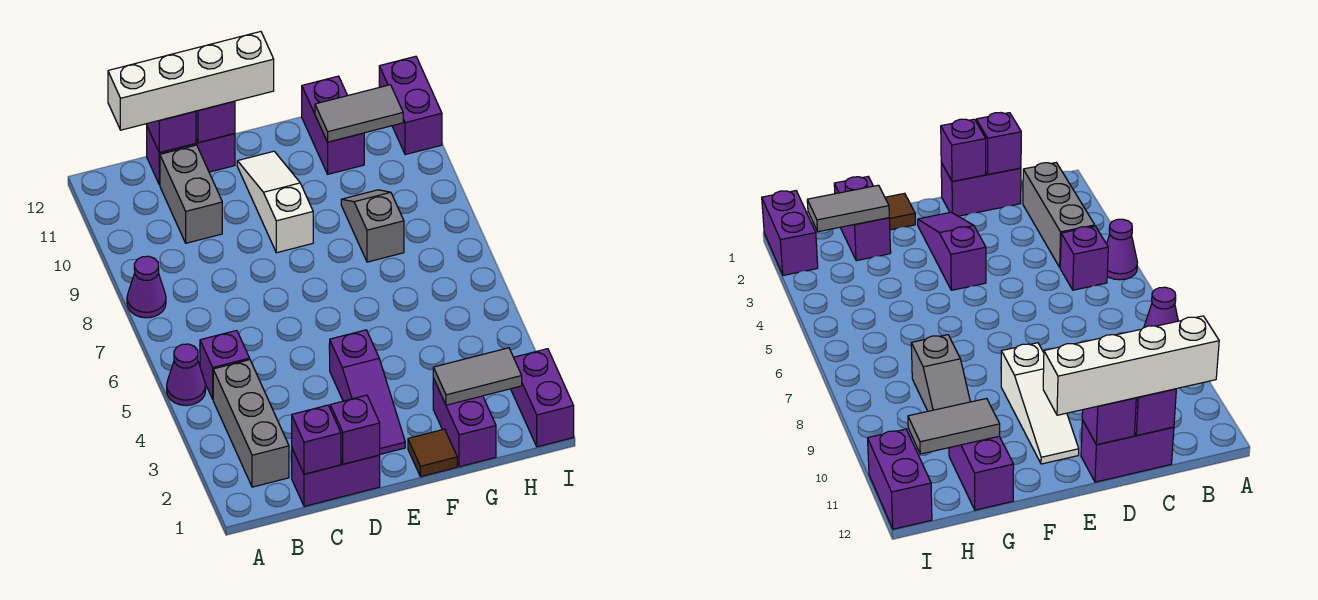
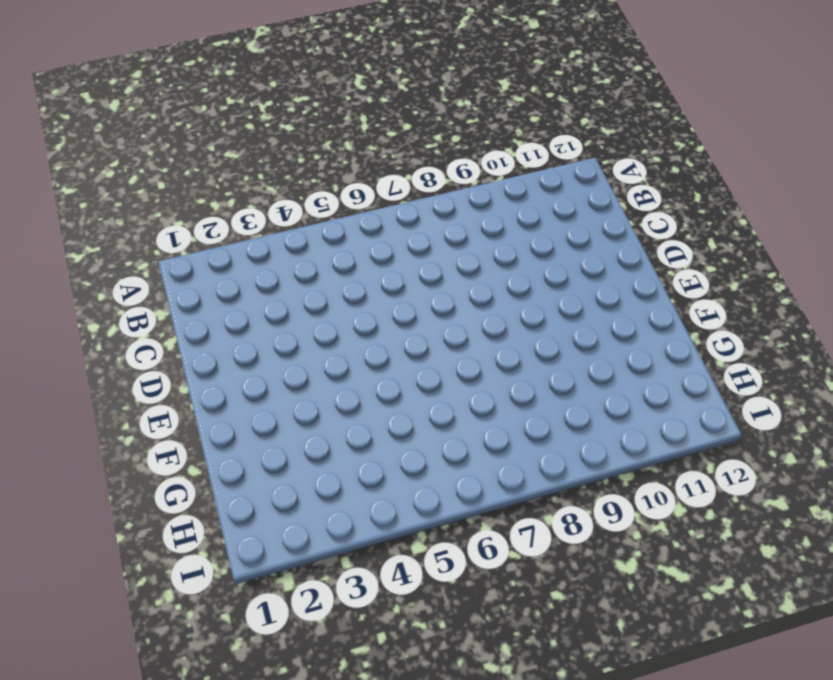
none -> purple cone A5 level 1
none -> purple cone A8 level 1
none -> grey brick B2:B4 level 1

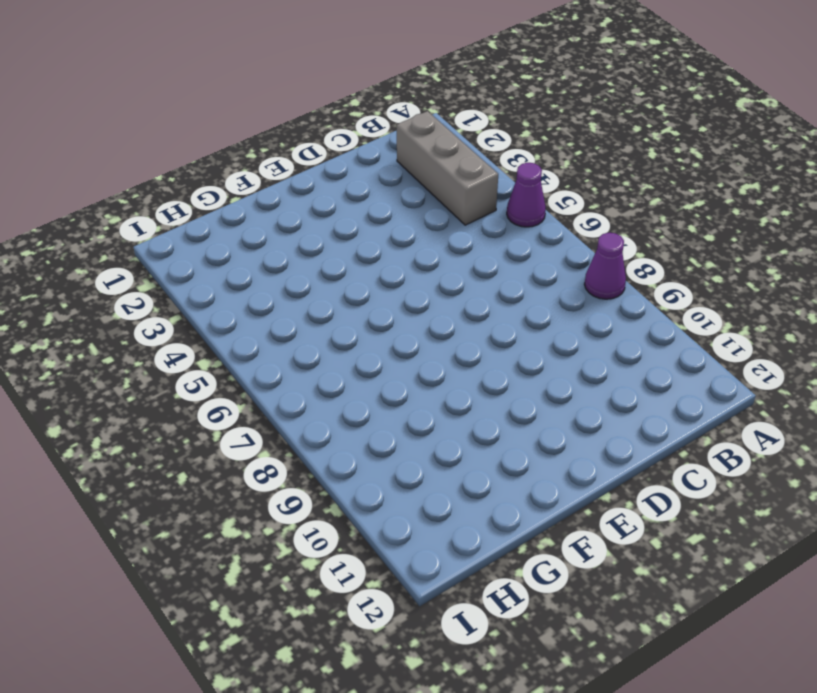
none -> purple brick B5 level 1
none -> purple brick C1:D1 level 1
none -> grey brick C10:C11 level 1

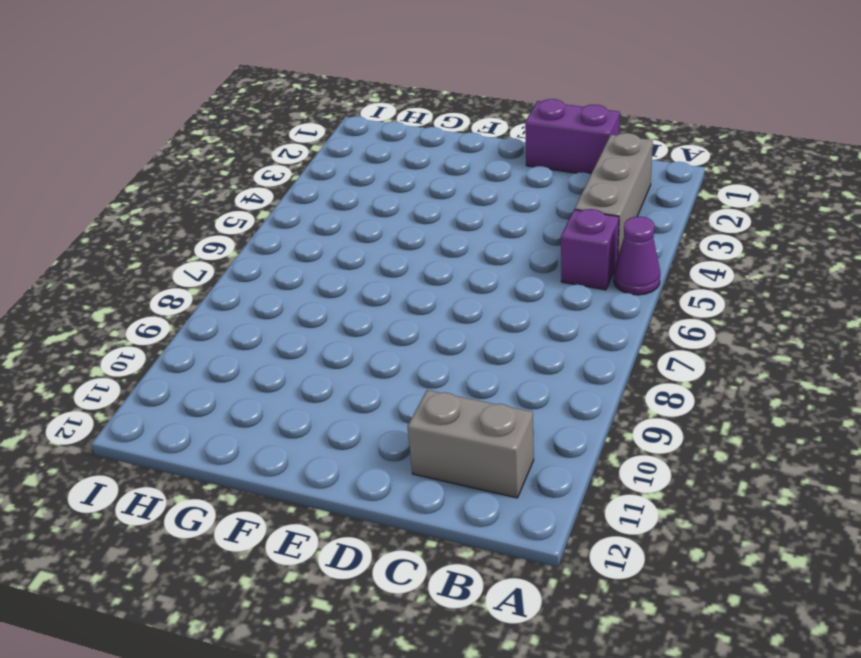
grey brick B11:C11 level 1 -> grey brick C10:C11 level 1
none -> purple cone A8 level 1
none -> purple brick C12:D12 level 1
none -> purple slope E2:E4 level 1 top 4

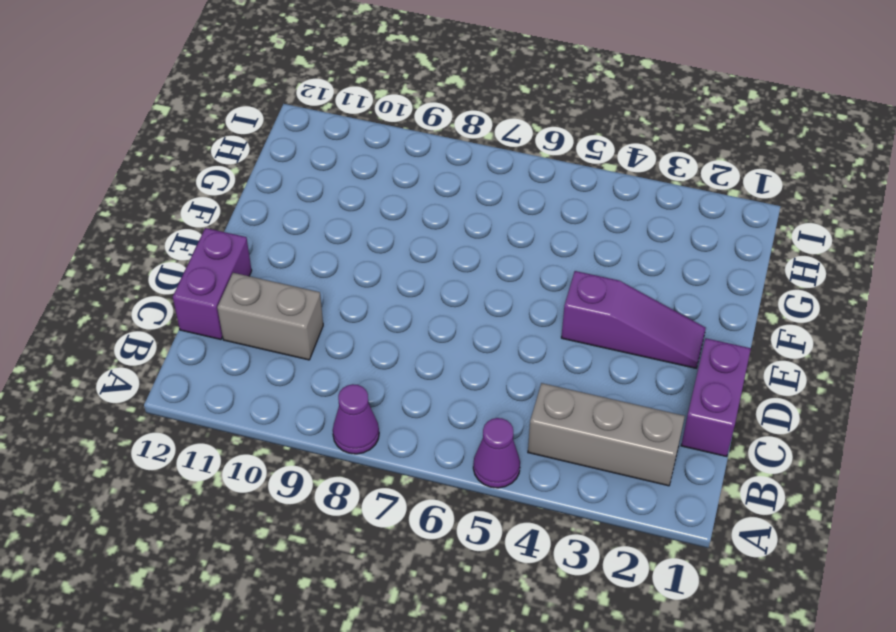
none -> purple brick B5 level 1
none -> white slope E9:E11 level 1 top 9
none -> brown tile F1 level 1

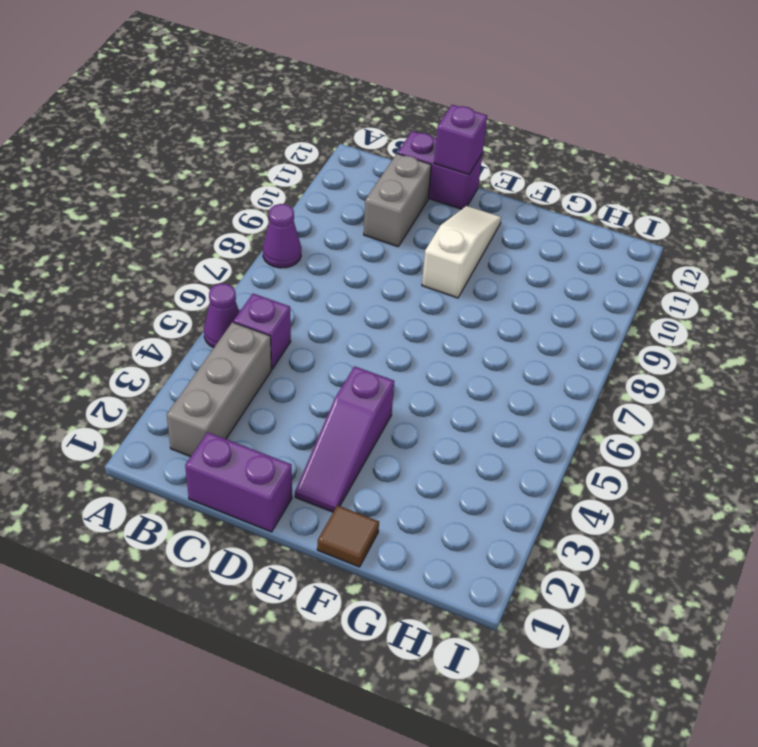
none -> purple brick G1:G2 level 1
none -> grey slope G8:G9 level 1 top 8
none -> purple brick G11:G12 level 1

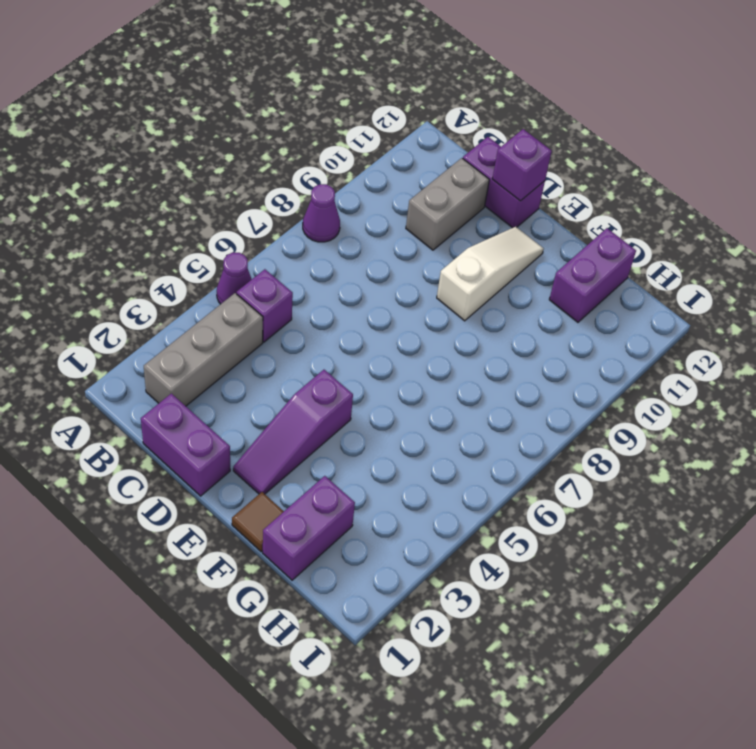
none -> grey slope G8:G9 level 1 top 8
none -> purple brick I1:I2 level 1
none -> purple brick I11:I12 level 1

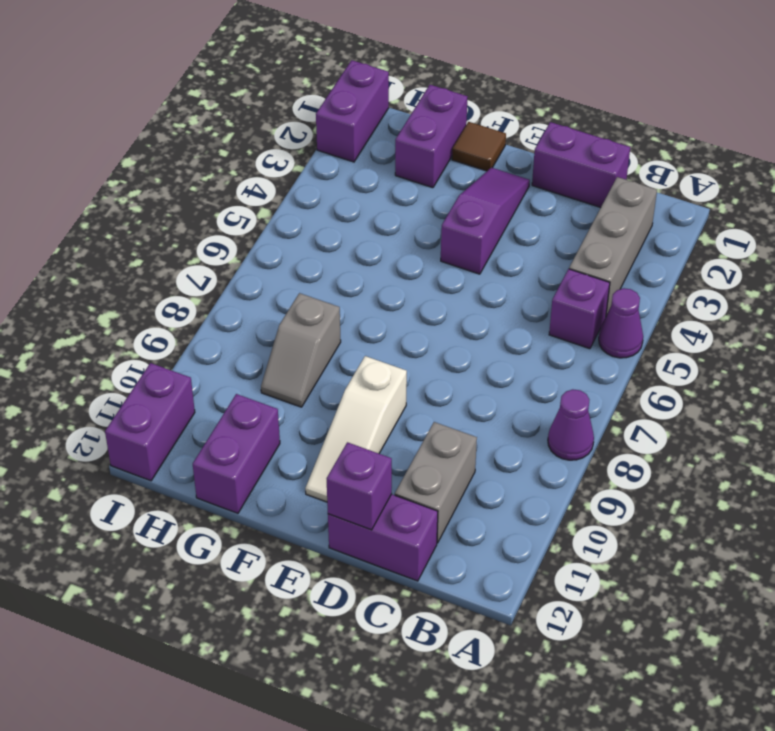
none -> purple brick C1 level 2
none -> purple brick C12 level 2
none -> purple brick D1 level 2

